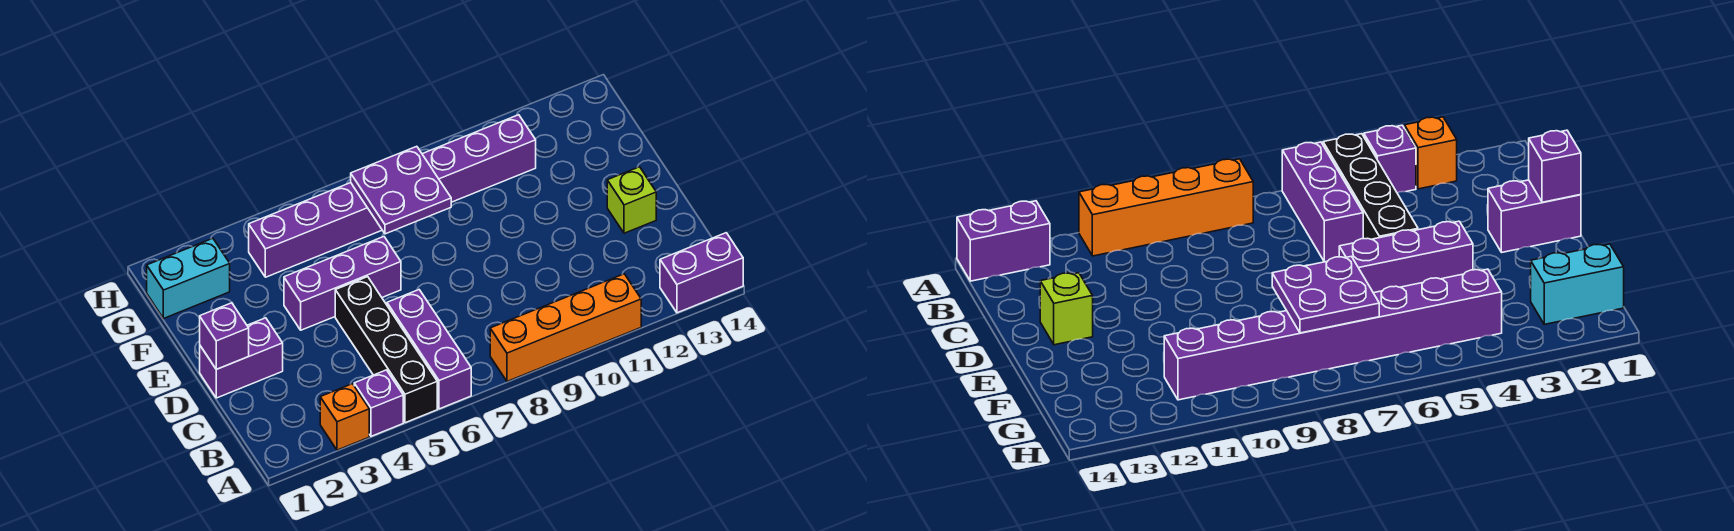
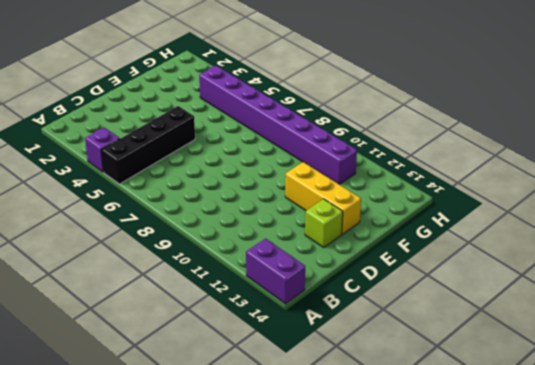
yellow brick E11:E13 level 1 -> none
none -> orange brick A3 level 1
none -> purple brick A6:C6 level 1
none -> orange brick A8:A11 level 1

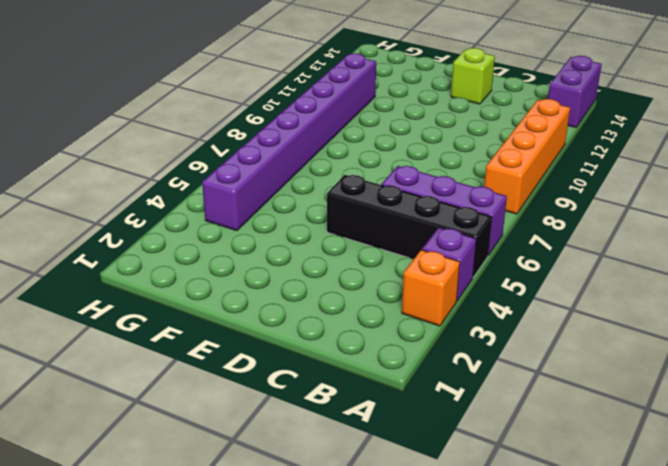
none -> purple brick D1:D2 level 1
none -> purple brick E4:E6 level 1
none -> cyan brick G1:G2 level 1

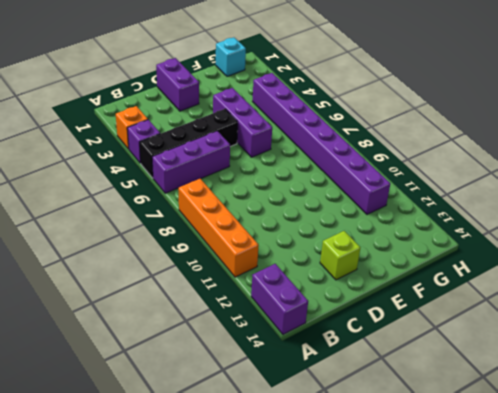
cyan brick G1 level 1 -> cyan brick G1:G2 level 1
none -> purple brick D1 level 2
none -> purple plate F7:G8 level 2

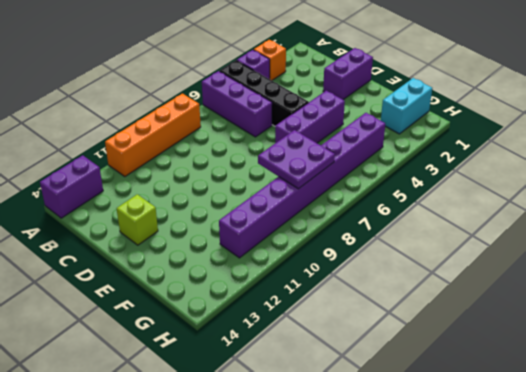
none -> purple brick D1 level 2

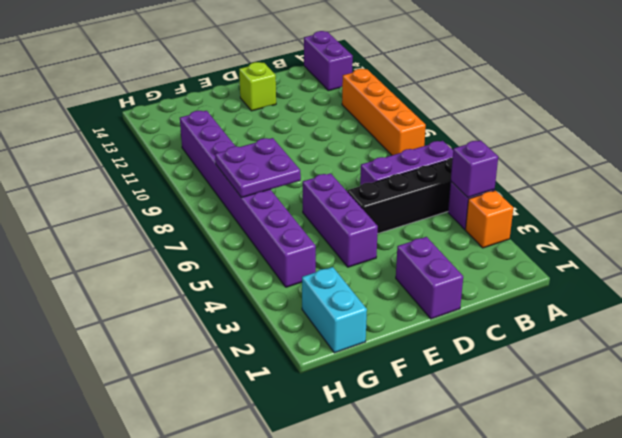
purple brick A4 level 2 -> purple brick D1 level 2

